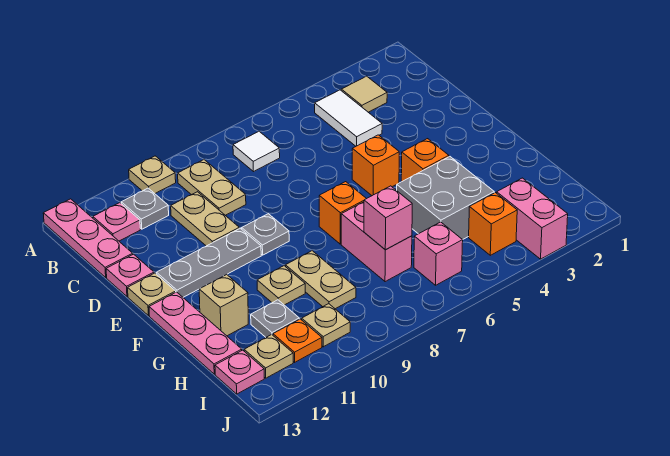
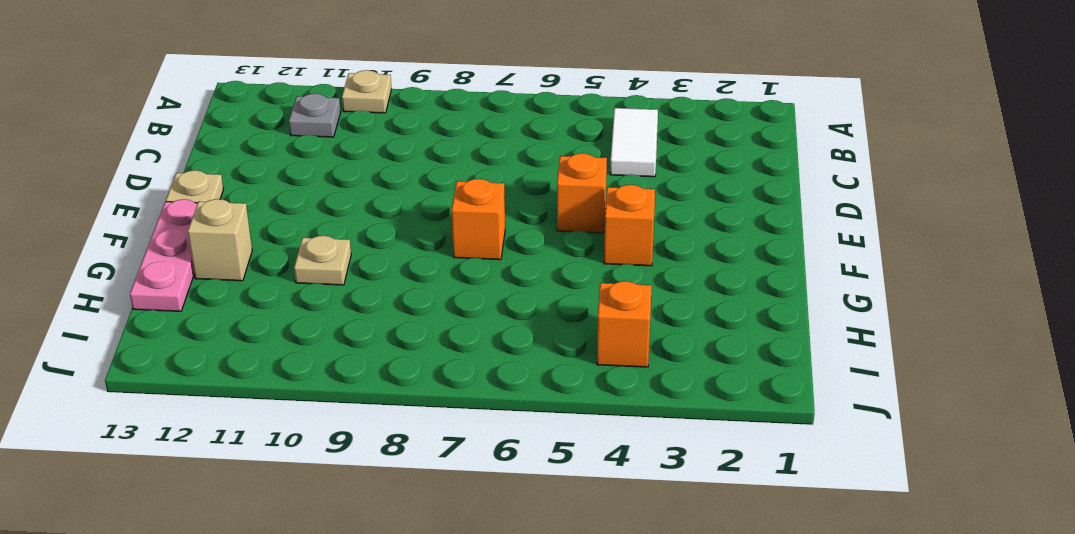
none -> pink plate A13:C13 level 1
none -> tan tile B3 level 1
none -> white tile B7 level 1
none -> tan plate B9:C9 level 1

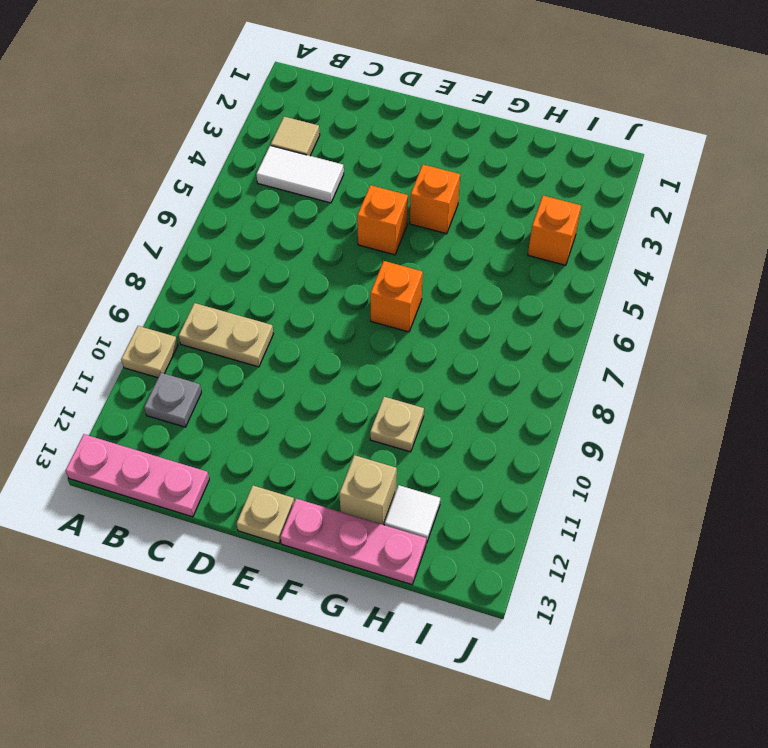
white tile H12 level 1 -> white tile B7 level 1
none -> pink plate B12 level 1
none -> tan plate C10:D10 level 1
none -> pink plate D13 level 1
none -> grey plate E9 level 1

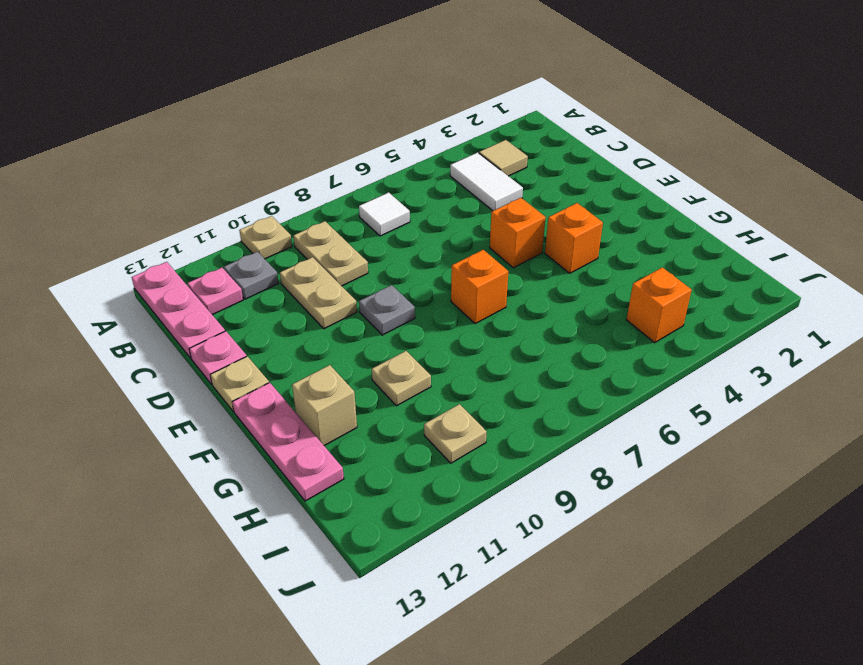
none -> grey plate E10:E12 level 1
none -> grey brick G4:H5 level 1
none -> pink brick G7:H7 level 1
none -> tan plate G9:H9 level 1

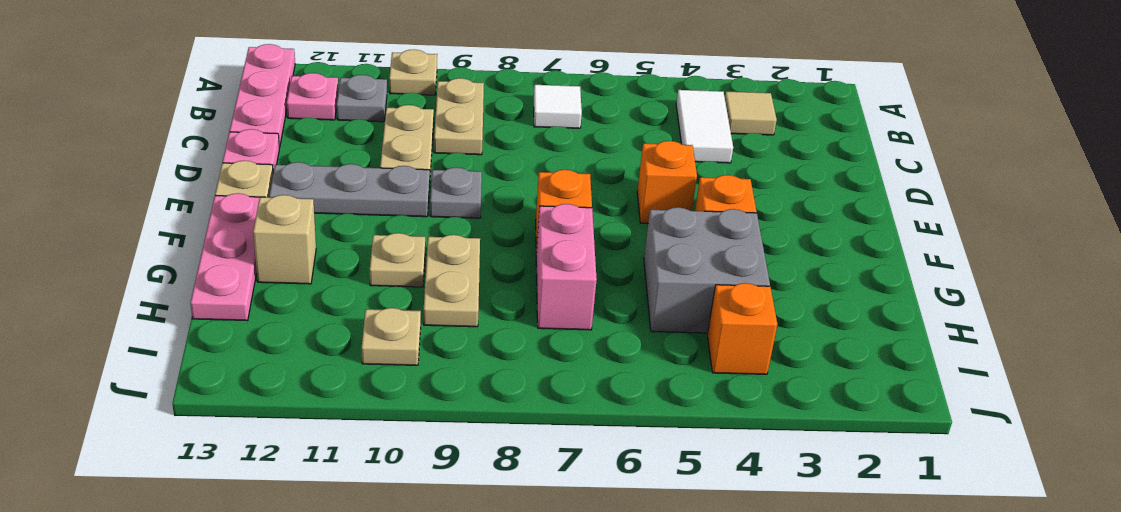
none -> grey plate H11 level 1
none -> pink brick I3:J3 level 1
none -> pink brick I6 level 1
none -> orange plate I11 level 1

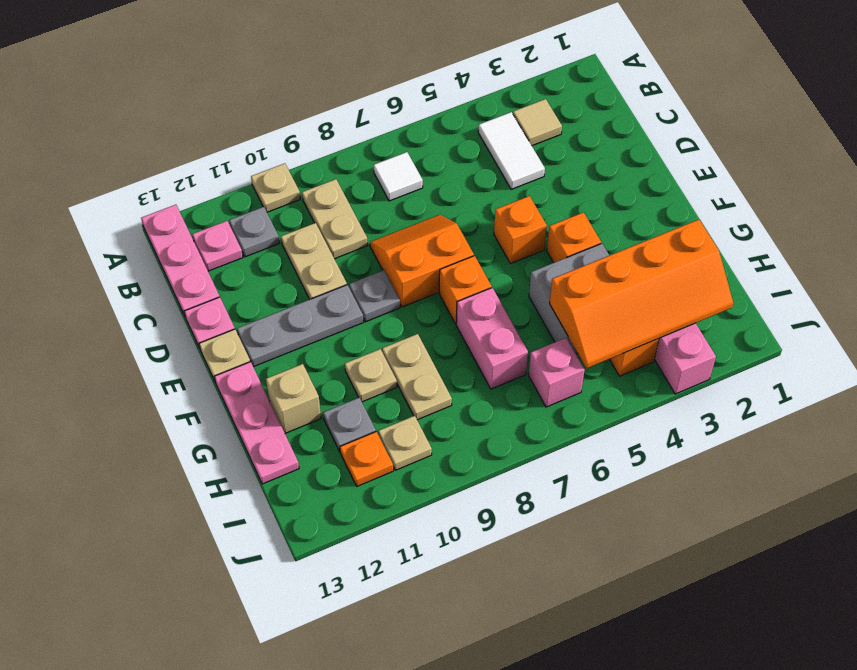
orange slope D7:E8 level 1 top E -> none
orange slope H2:I5 level 2 top H -> none
none -> tan plate I12 level 1
none -> pink plate I13 level 1
none -> pink brick H7 level 2

